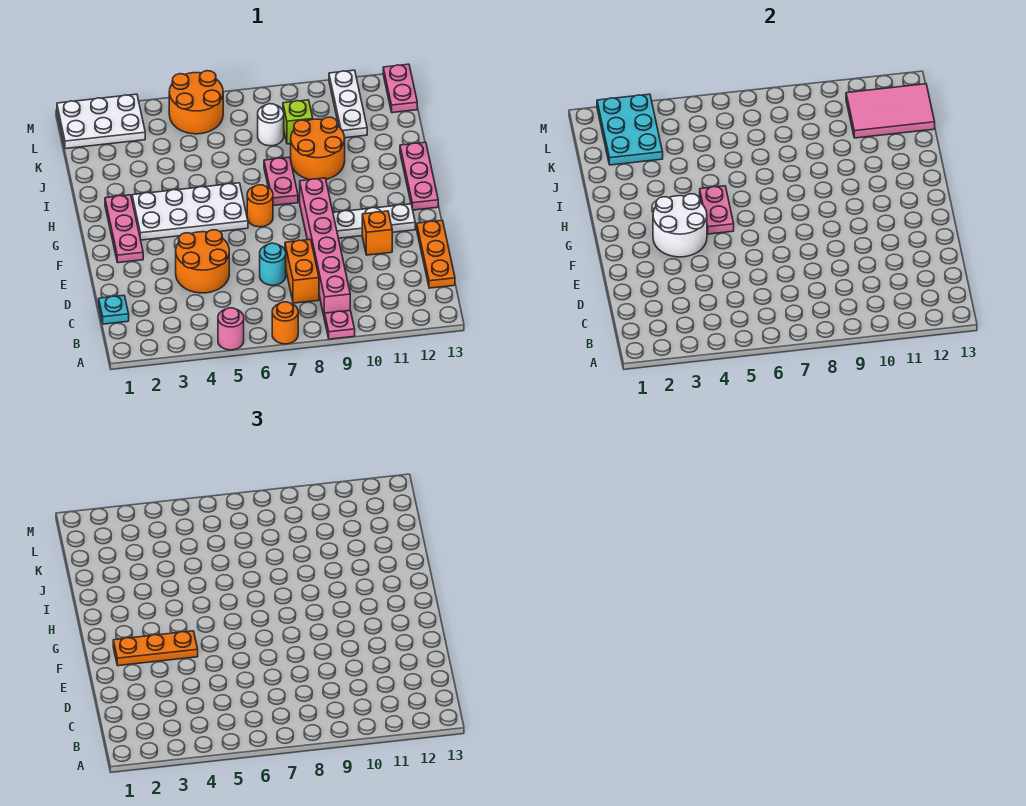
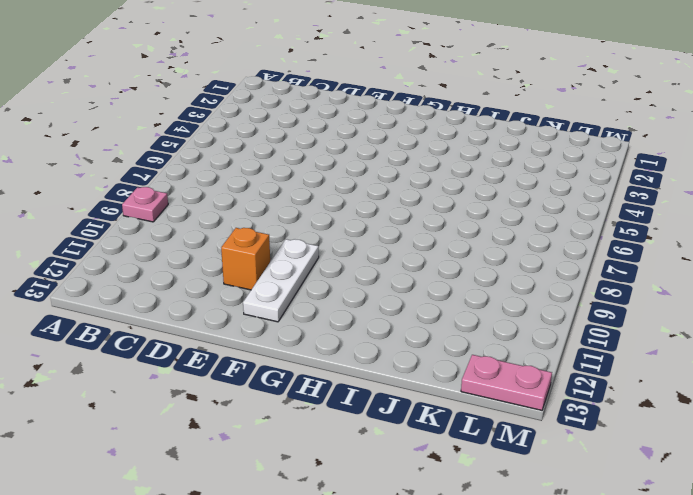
none -> pink round brick A5 level 1
none -> orange round brick A7 level 1
none -> pink brick B9:G9 level 1

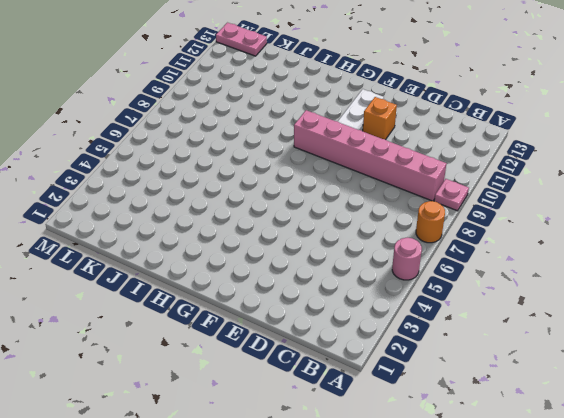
none -> cyan plate C1 level 1
none -> orange brick C8:D8 level 1
none -> orange plate C13:E13 level 1

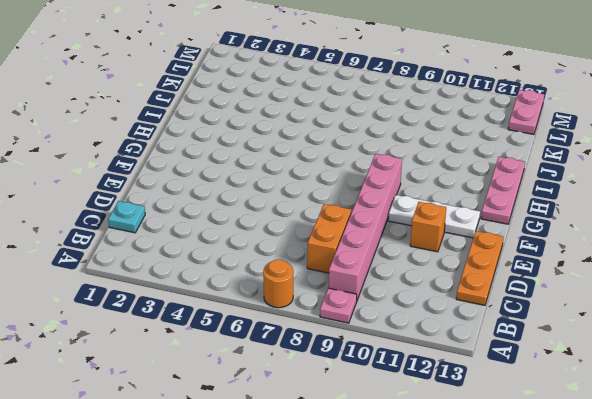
none -> pink round brick A5 level 1
none -> orange round brick D4:E5 level 1
none -> cyan round brick D7 level 1

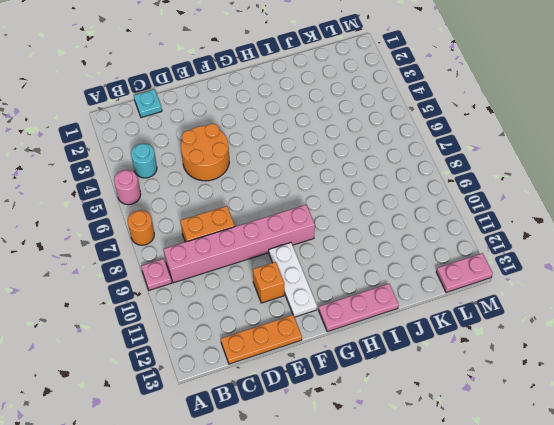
cyan round brick B4 level 1 -> cyan round brick D7 level 1
none -> pink plate F2:H2 level 1
none -> white plate G3:H6 level 1
none -> orange round brick G7 level 1

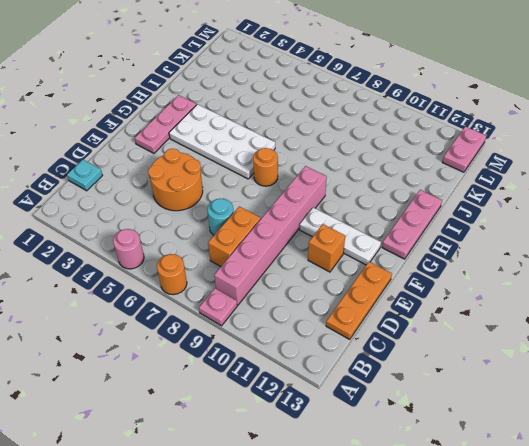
none -> pink plate H8:I8 level 1
none -> orange round brick I9:J10 level 1
none -> white round brick K8 level 1

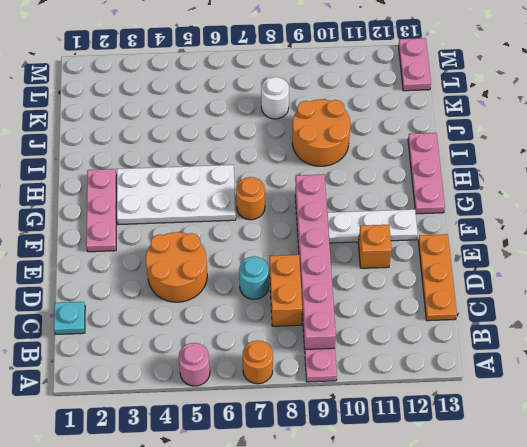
none -> pink plate H8:I8 level 1
none -> lime brick K9 level 1
none -> white plate K11:M11 level 1

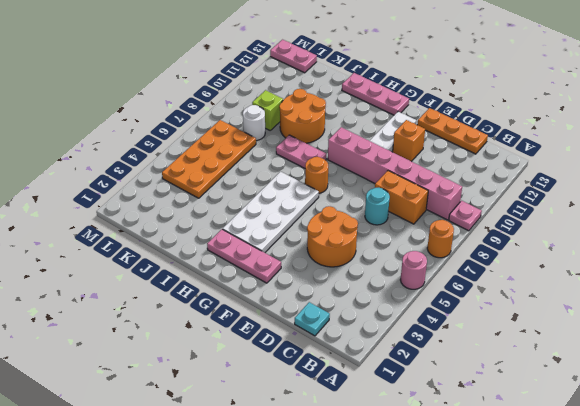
orange plate K4:L7 level 1 -> orange round brick L5:M6 level 1
none -> white plate K11:M11 level 1
none -> white plate L1:M3 level 1
none -> white round brick F3:G4 level 2

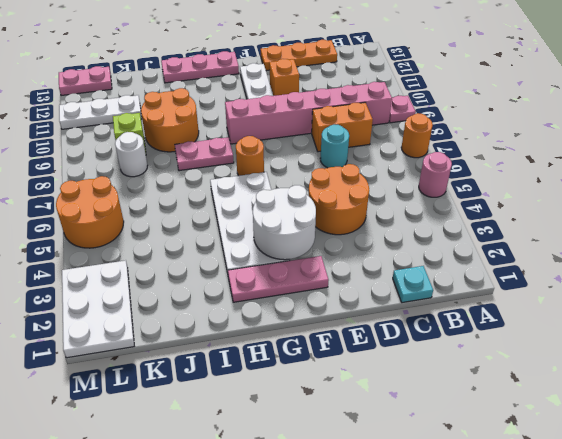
none -> pink plate G5:H5 level 2
none -> cyan plate K2:M3 level 2
none -> pink tile K11:L13 level 2

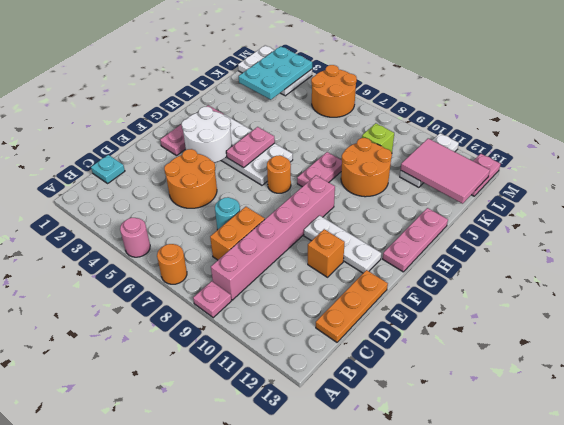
none -> white round brick K8 level 1
none -> orange plate F2:F4 level 3

